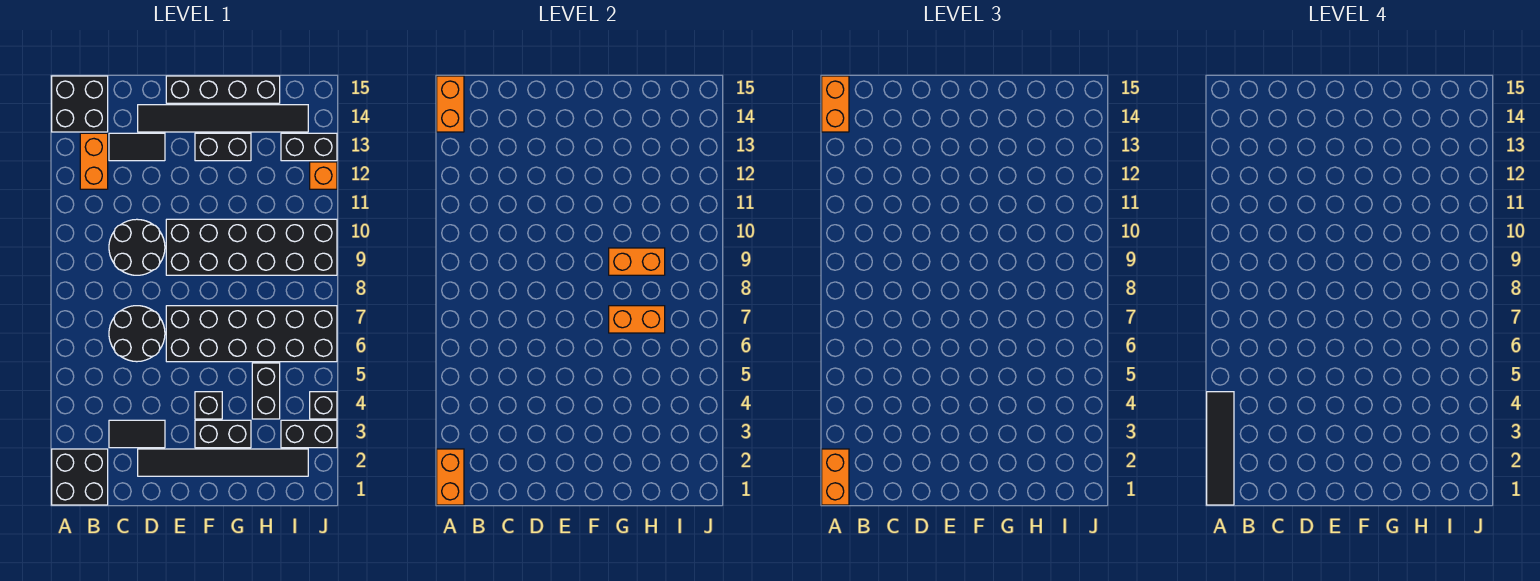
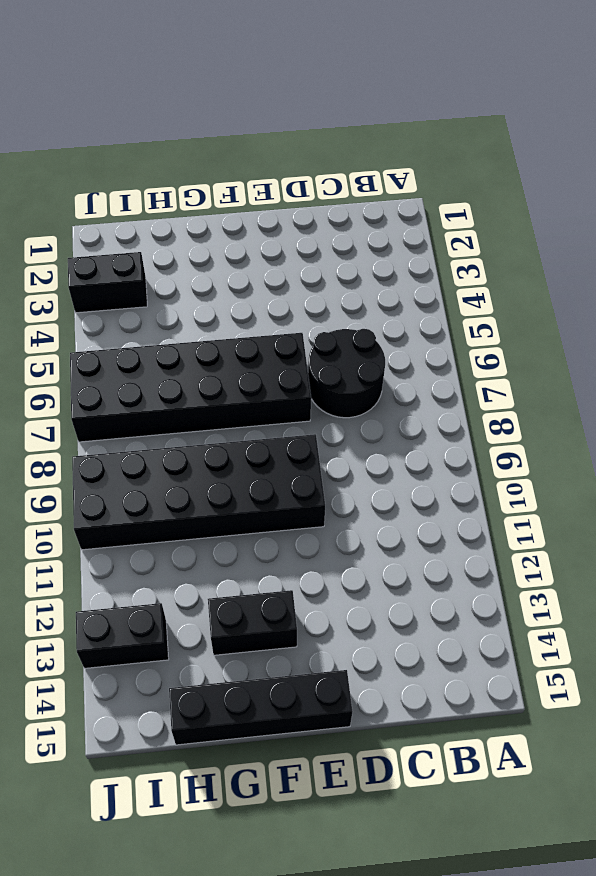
none -> black brick A1:B2 level 1
none -> black brick A14:B15 level 1
none -> orange brick B12:B13 level 1

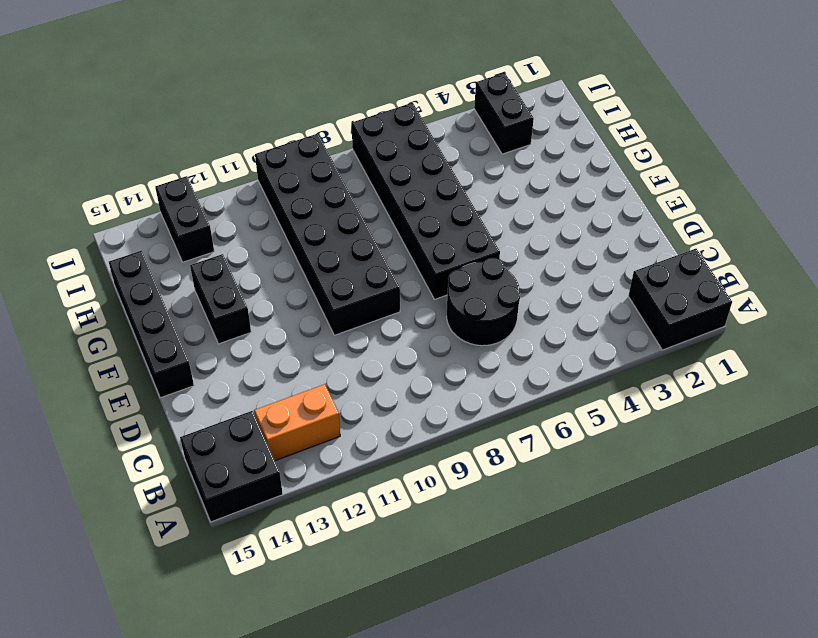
none -> black tile C3:D3 level 1
none -> black round brick C9:D10 level 1
none -> black tile C13:D13 level 1

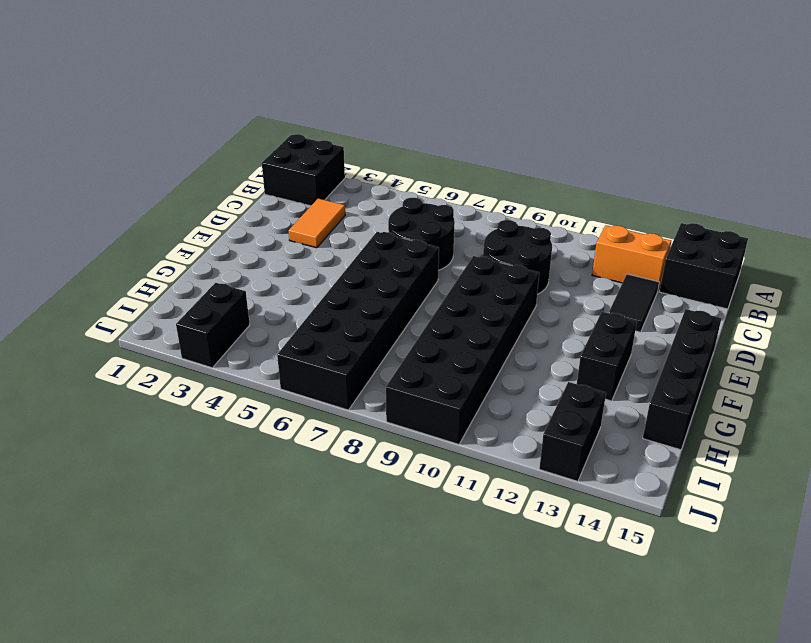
orange tile C3:D3 level 1 -> black tile C3:D3 level 1
none -> black tile D2:I2 level 1
none -> black tile D14:I14 level 1
none -> black brick F3:G3 level 1

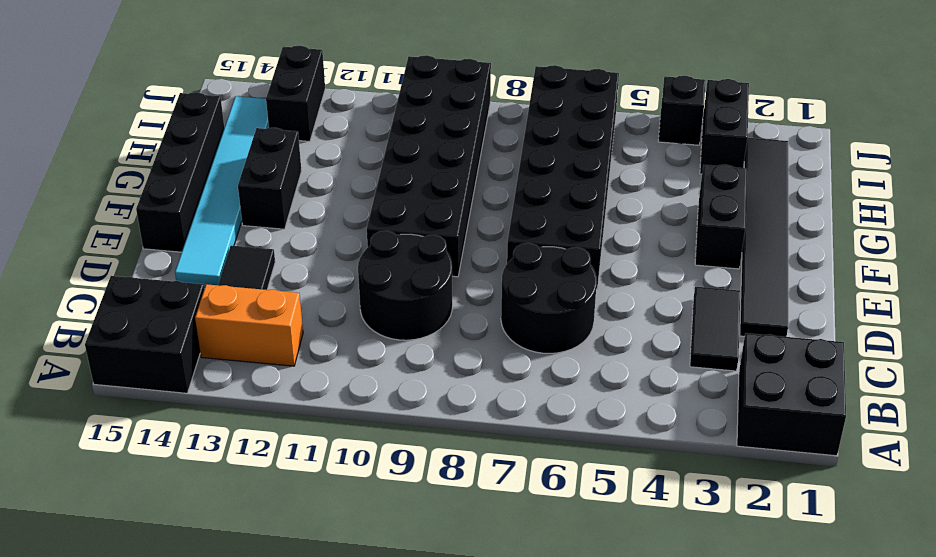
cyan tile D14:I14 level 1 -> black tile D14:I14 level 1
none -> black brick F4 level 1
none -> black brick H4:H5 level 1
none -> orange brick J12 level 1

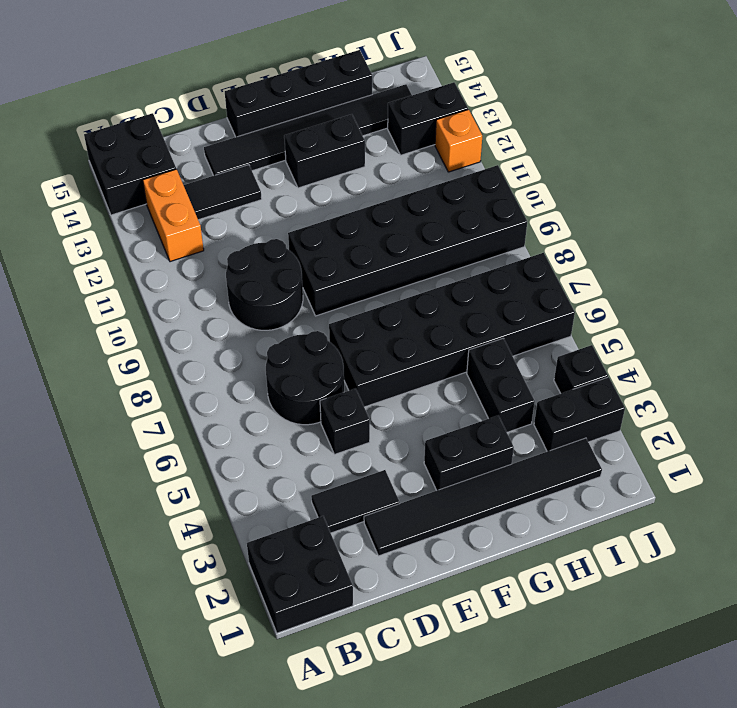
black brick D5 level 1 -> black brick F4 level 1
none -> orange brick A1:A2 level 2
none -> orange brick A14:A15 level 2
none -> orange brick G7:H7 level 2

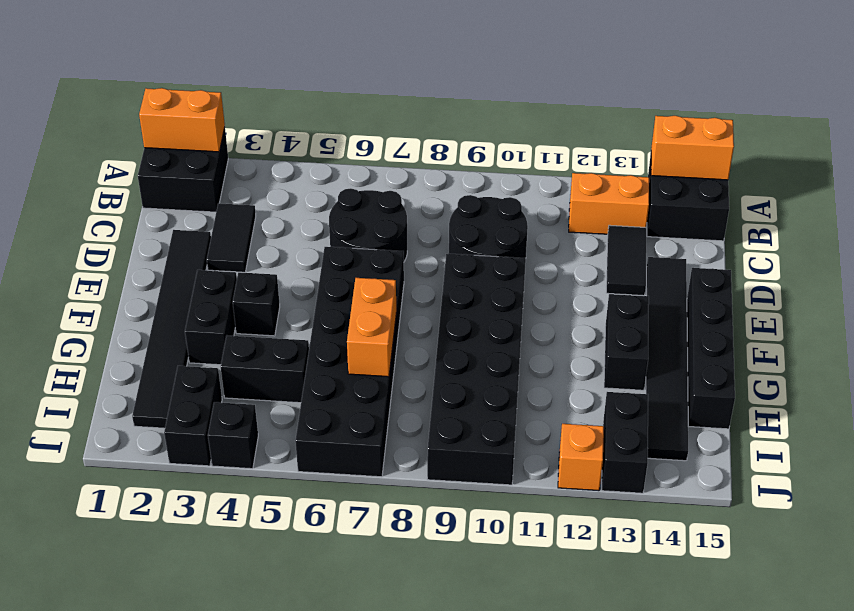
none -> orange brick G9:H9 level 2
none -> orange brick A1:A2 level 3
none -> orange brick A14:A15 level 3

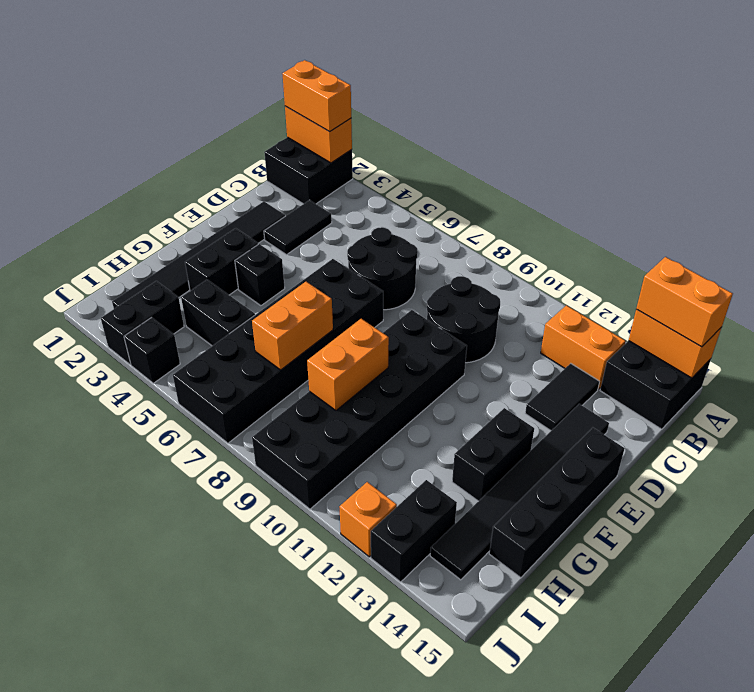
none -> black tile A1:A4 level 4

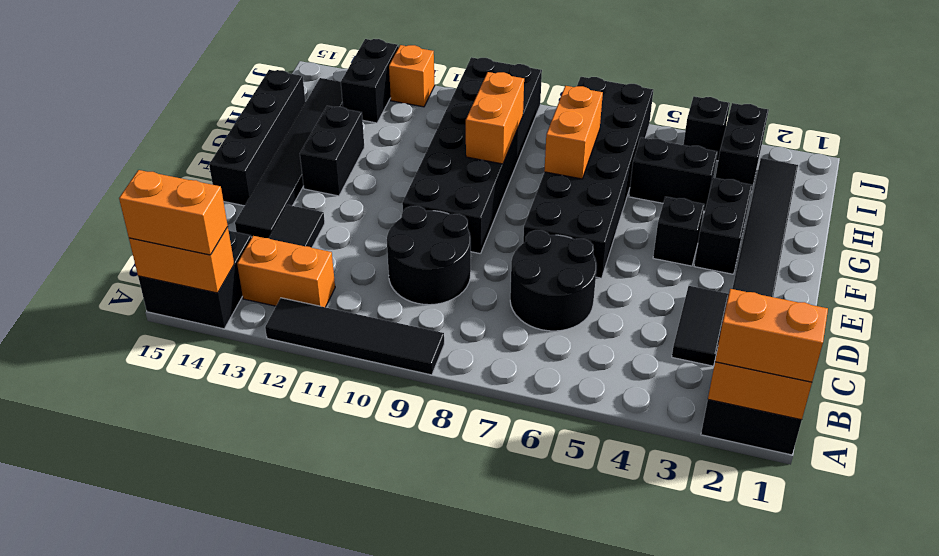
black tile A9:A12 level 1 -> black tile A1:A4 level 4

